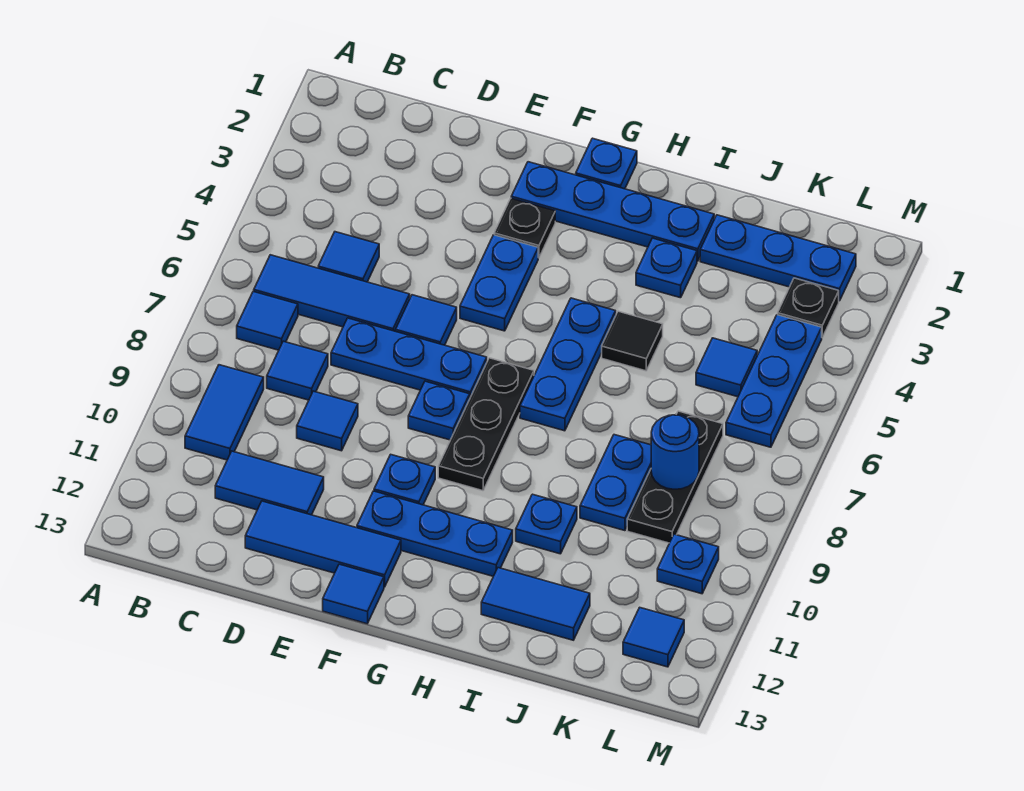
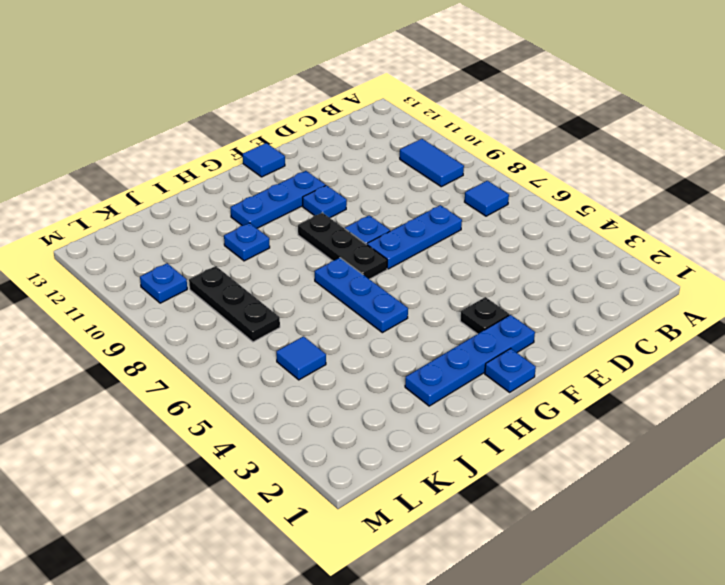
none -> blue tile B6:D6 level 1
none -> blue tile C5 level 1
none -> blue tile C8 level 1
none -> blue tile C11:D11 level 1

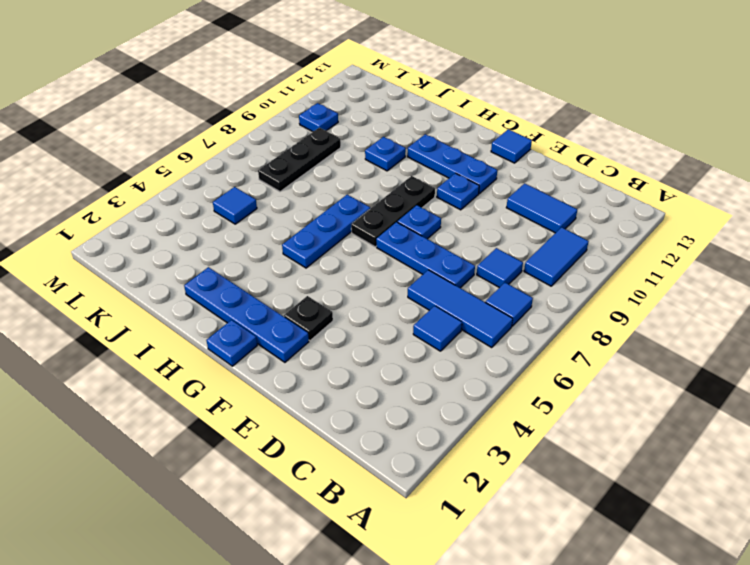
none -> blue tile D9 level 1
none -> blue tile D12:F12 level 1
none -> blue tile E6 level 1
none -> blue plate F4:F5 level 1

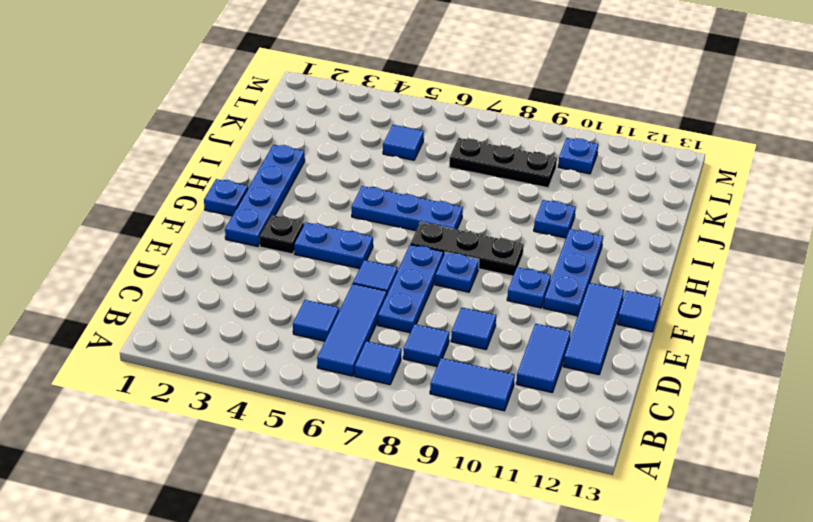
none -> blue plate I3 level 1
none -> black tile I5 level 1
none -> blue tile I12:J12 level 1
none -> blue plate J2:L2 level 1

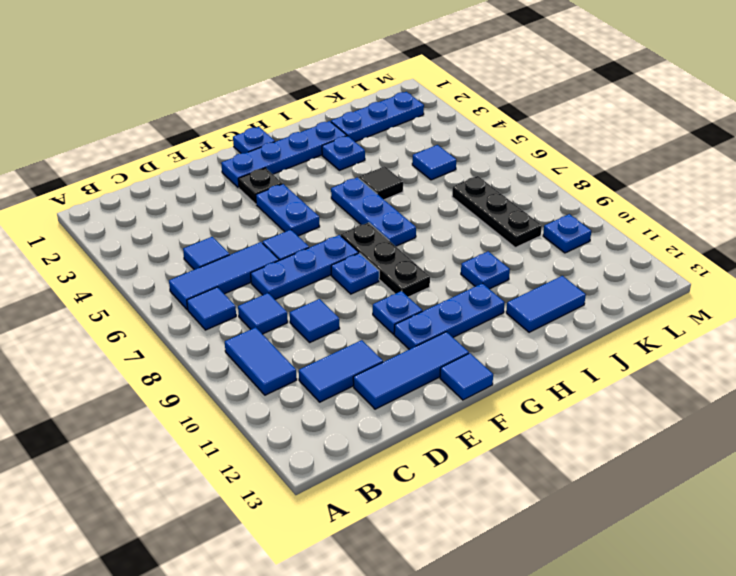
none -> blue plate J8:J9 level 1
none -> black plate L3 level 1
none -> blue plate L4:L6 level 1
none -> blue tile L12 level 1

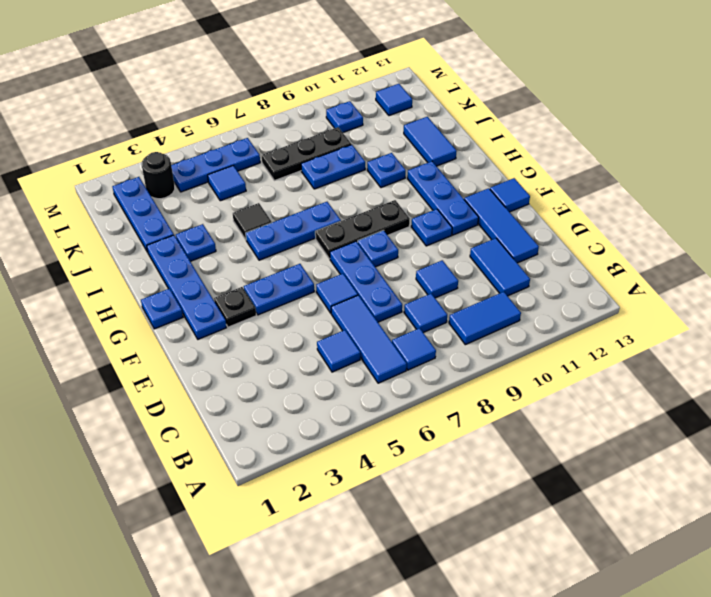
black round brick L3 level 1 -> black plate L3 level 1
none -> blue round brick K8 level 2

